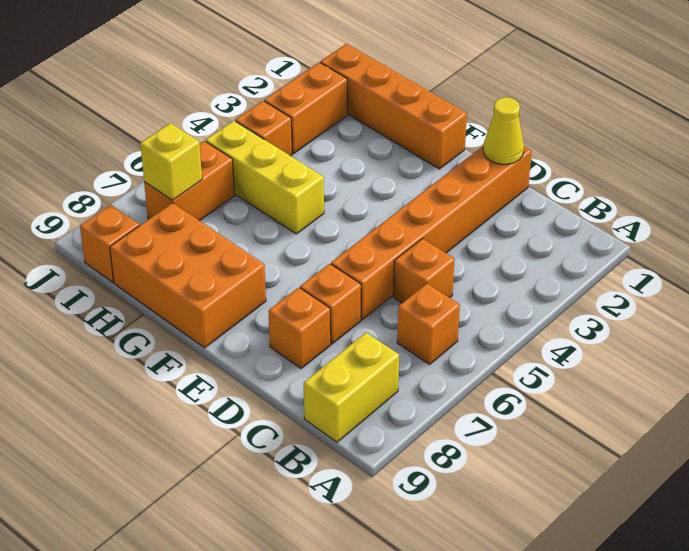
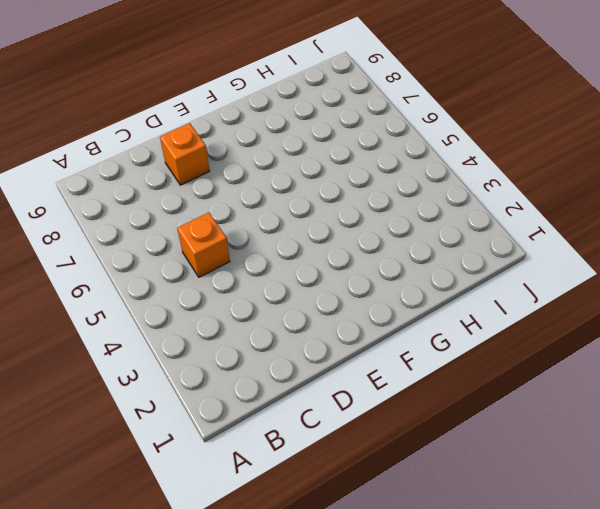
none -> orange brick B6 level 1
none -> yellow brick B8:B9 level 1
none -> orange brick D1:D6 level 1

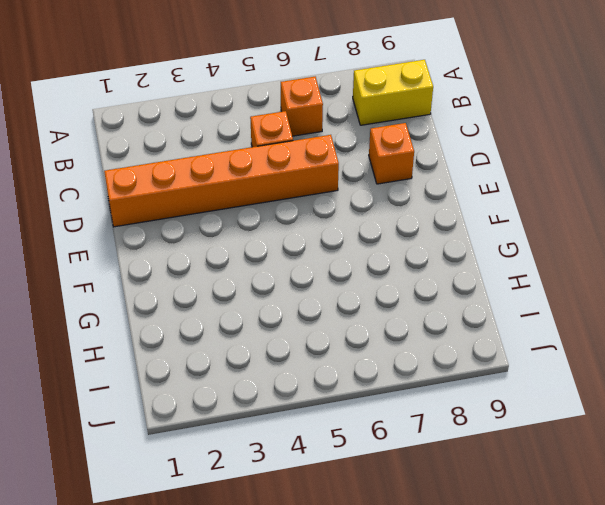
none -> orange brick D7 level 1
none -> orange brick F1:I1 level 1
none -> orange brick F8:H9 level 1

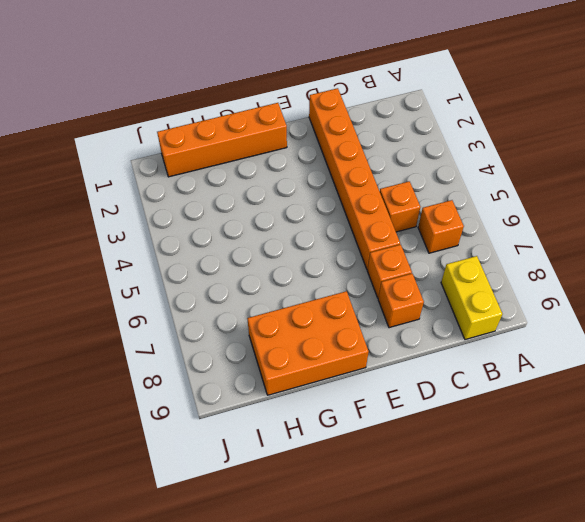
none -> yellow brick G5:I5 level 1
none -> orange brick I2:I3 level 1
none -> orange brick I4 level 1

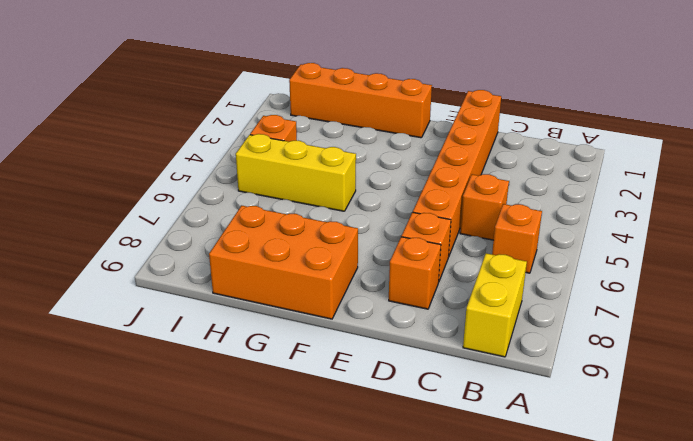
none -> orange brick I2:I3 level 1
none -> orange brick I6:I7 level 1
none -> orange brick I9 level 1

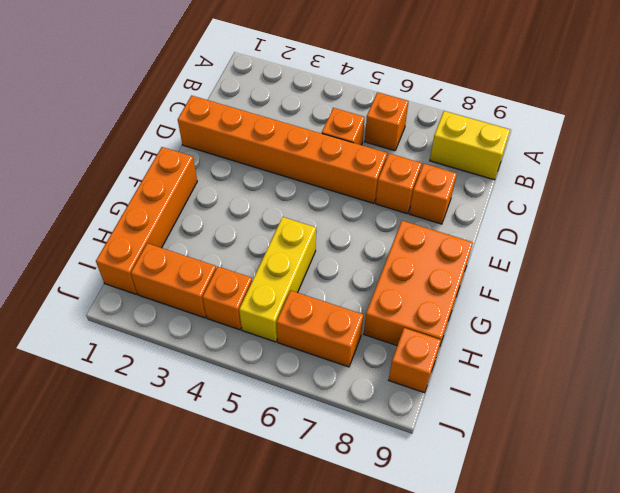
none -> yellow cone D1 level 2
none -> yellow brick I7 level 2

